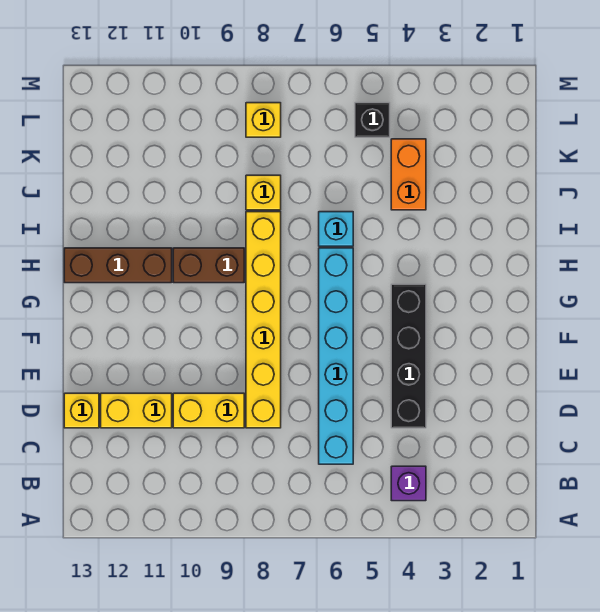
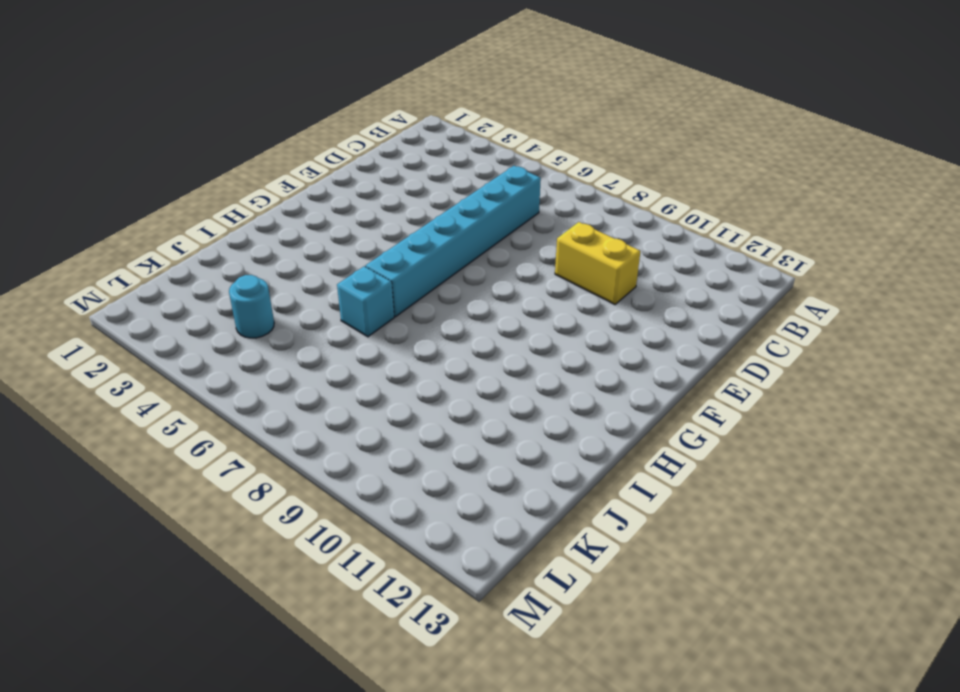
cyan round brick K4 level 1 -> orange brick J4:K4 level 1
none -> purple brick B4 level 1
none -> black brick D4:G4 level 1
none -> yellow brick D8:I8 level 1

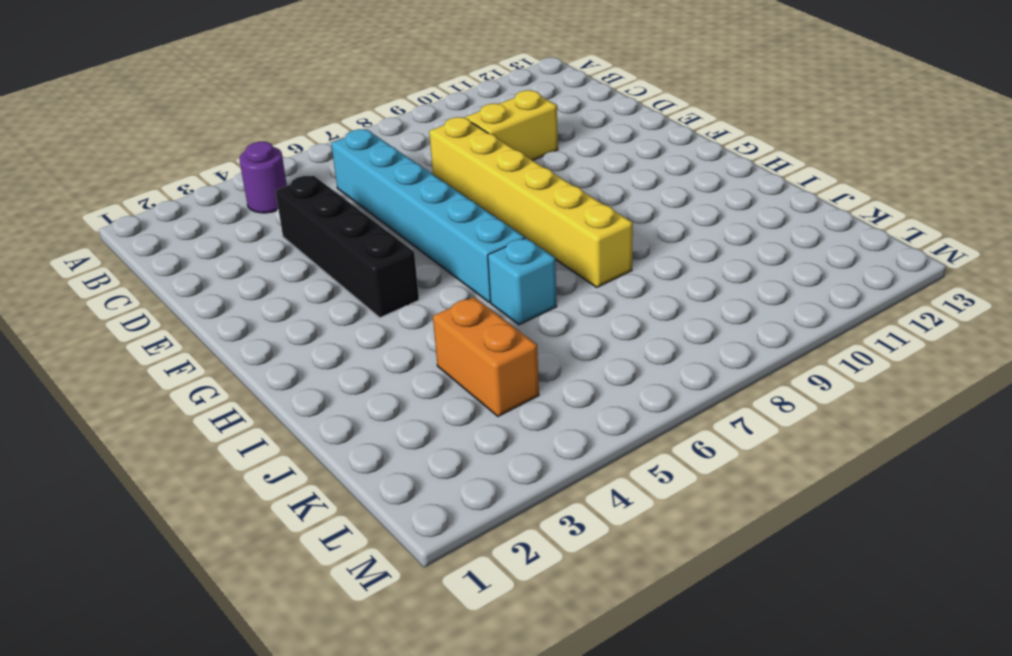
purple round brick B4 level 1 -> purple brick B4 level 1
none -> yellow brick D11:D12 level 1
none -> yellow brick D13 level 1
none -> brown brick H9:H10 level 1

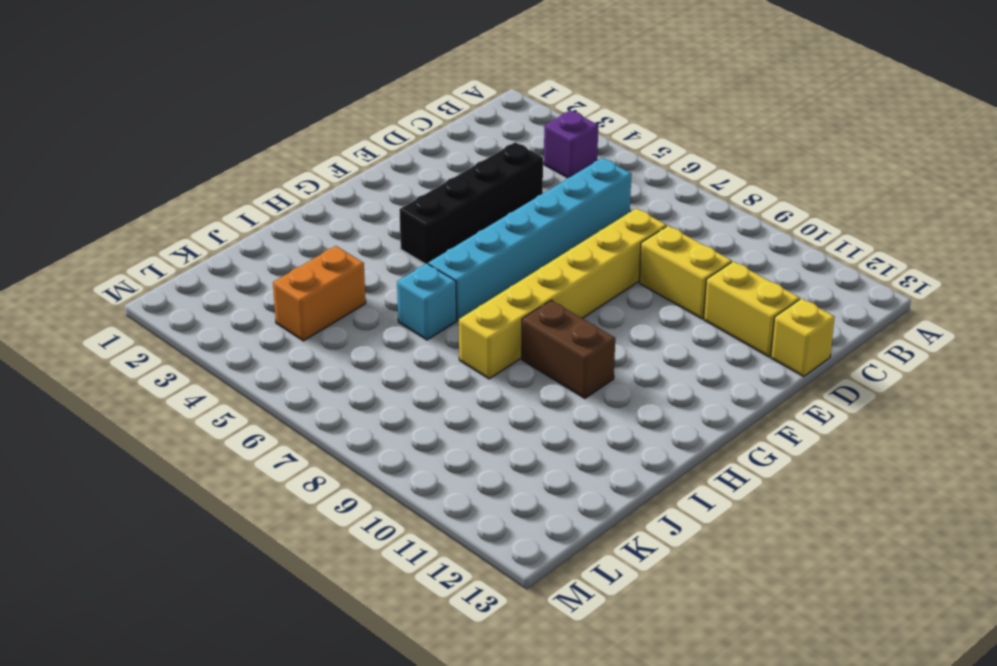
none -> brown brick H11:H13 level 1
none -> yellow brick J8 level 1
none -> black brick L5 level 1

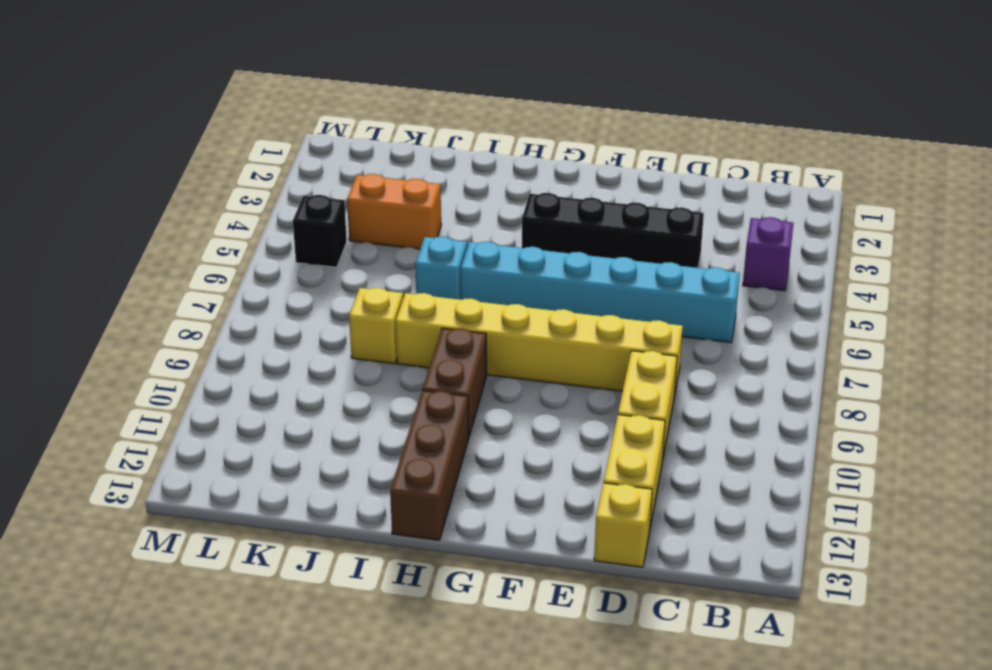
none -> yellow brick L8 level 1

